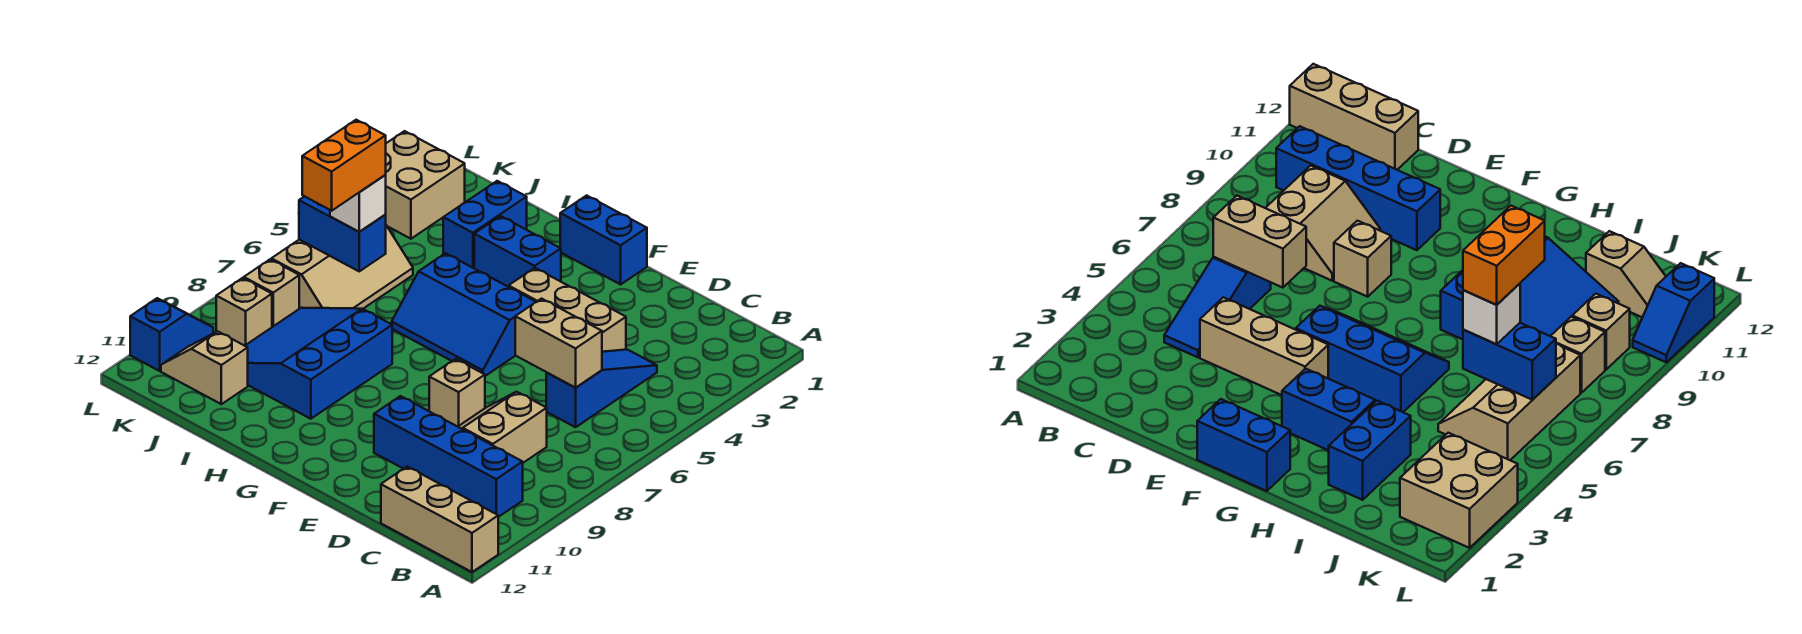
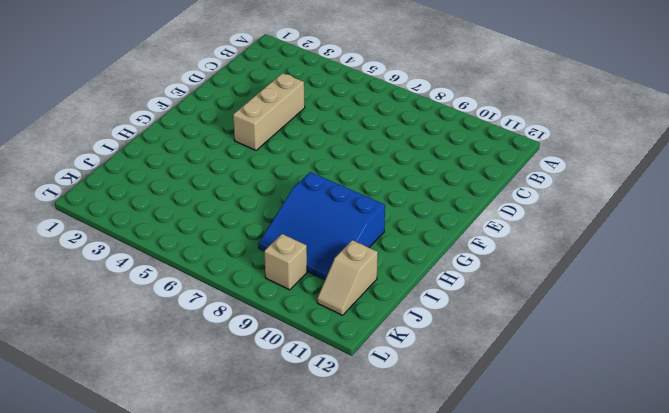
none -> tan brick A12:C12 level 1
none -> blue brick B10:E10 level 1
none -> blue slope C4:C6 level 1 top 6

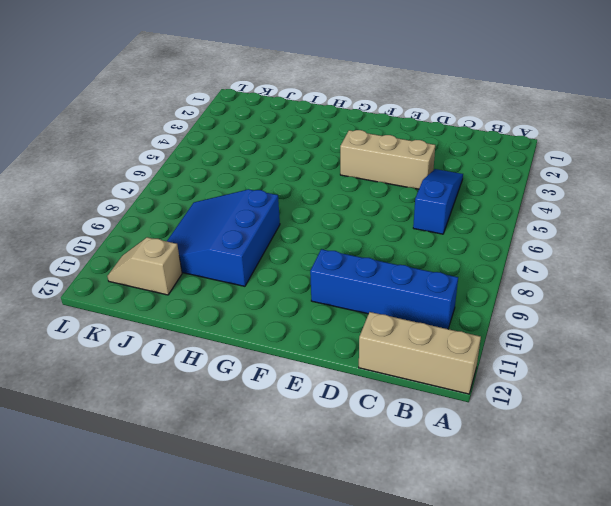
none -> tan slope C8:D9 level 1 top C
none -> tan brick E8 level 1
none -> blue brick F1:G1 level 1

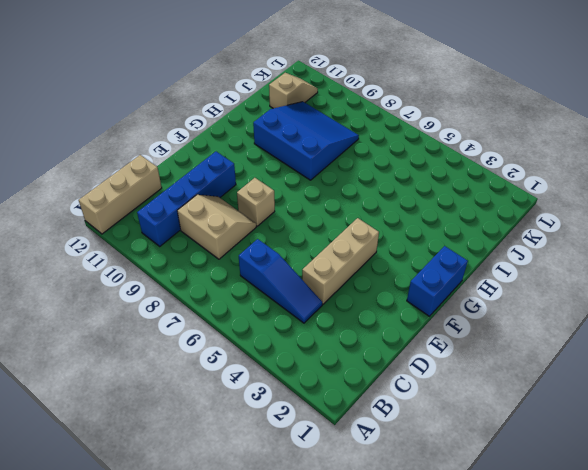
none -> blue slope F5:H6 level 1 top 5
none -> blue brick G3:H3 level 1
none -> blue brick I2:I3 level 1

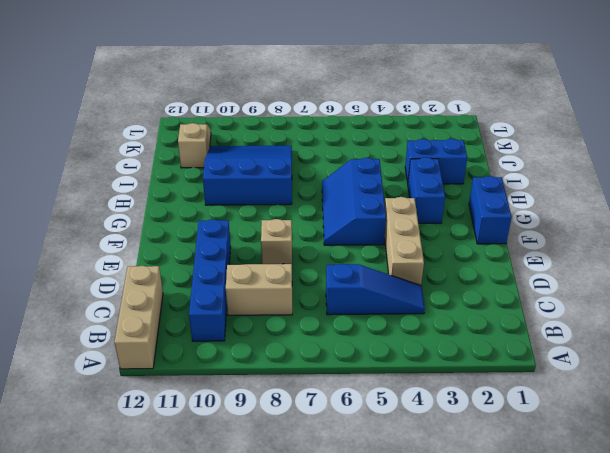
none -> tan slope J5:K7 level 1 top K
none -> tan brick K2:L3 level 1
none -> tan brick K8 level 1

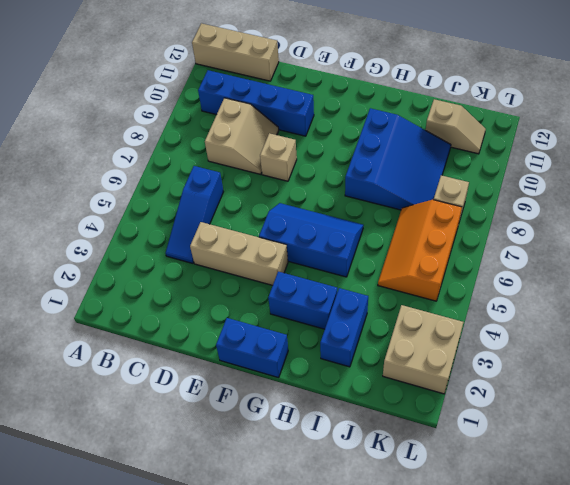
orange slope J5:K7 level 1 top K -> tan slope J5:K7 level 1 top K
none -> tan brick K9 level 1
none -> blue slope L10:L11 level 1 top 11
none -> tan brick C6:D6 level 2

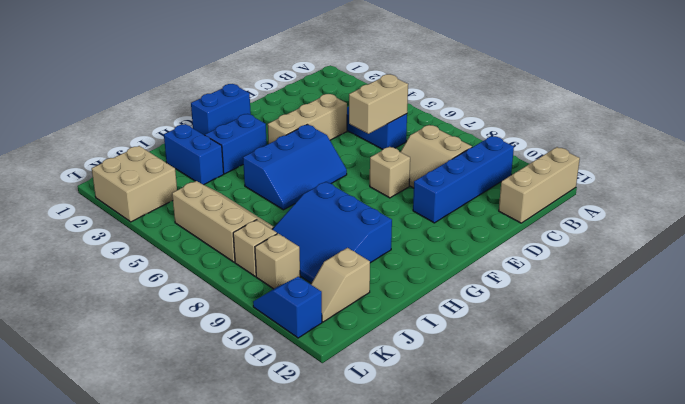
none -> blue brick J6:K6 level 2
none -> white brick J6 level 3
none -> orange brick J6:J7 level 4

